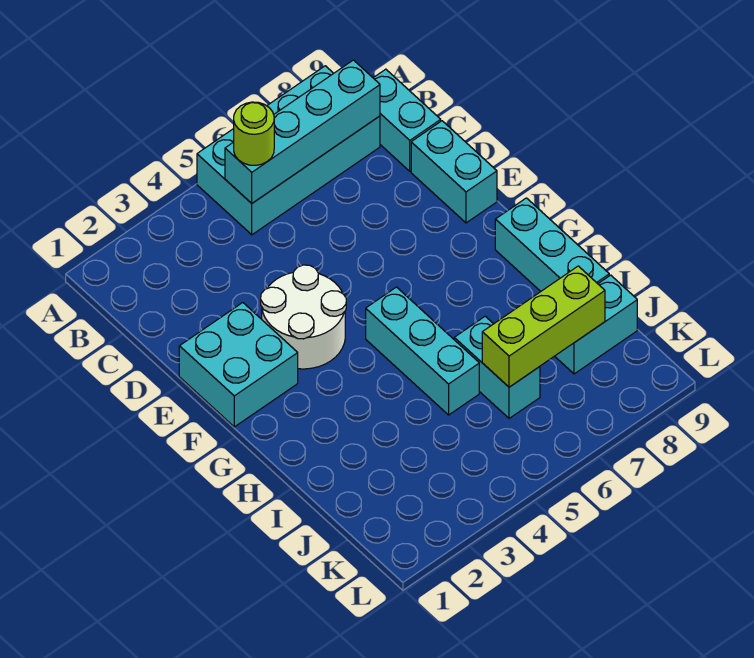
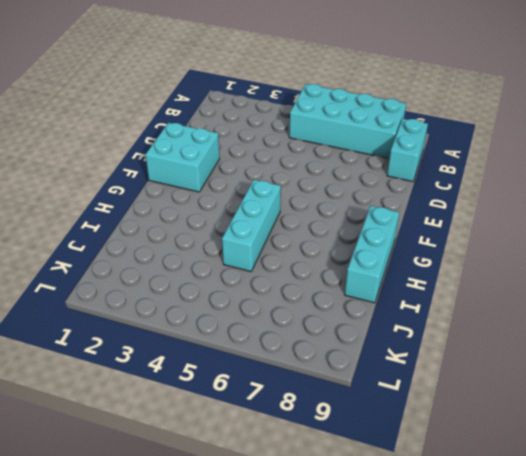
none -> cyan brick D9:E9 level 1
none -> white round brick E3:F4 level 1
none -> cyan brick I6:J6 level 1

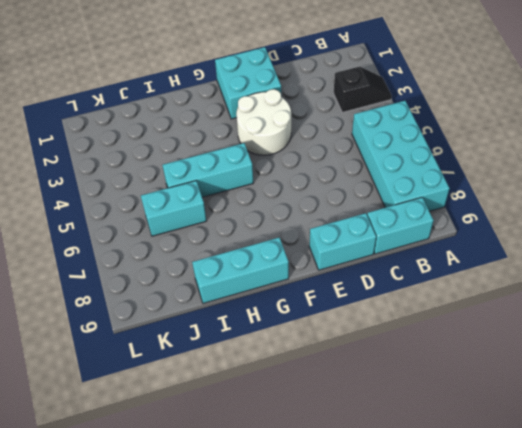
black slope A3:B3 level 1 top B -> none
none -> cyan brick J8:J9 level 1
none -> cyan brick B5:B8 level 2
none -> lime brick J6:J8 level 2

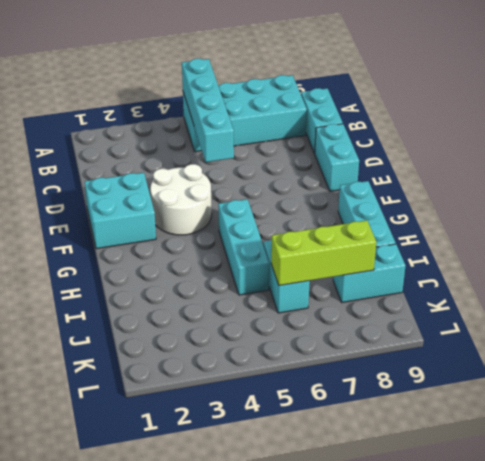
cyan brick A5:D5 level 2 -> cyan brick B5:B8 level 2
none -> lime round brick B5 level 3

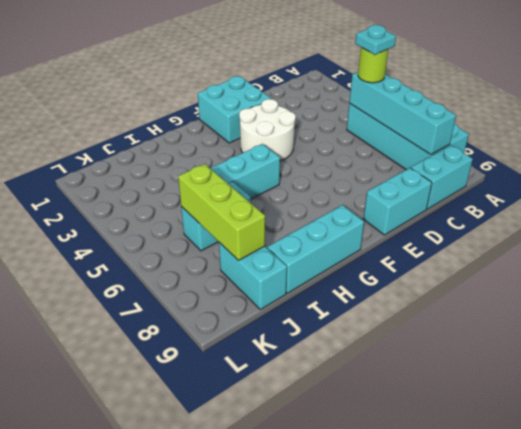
cyan plate B5 level 4 -> none

